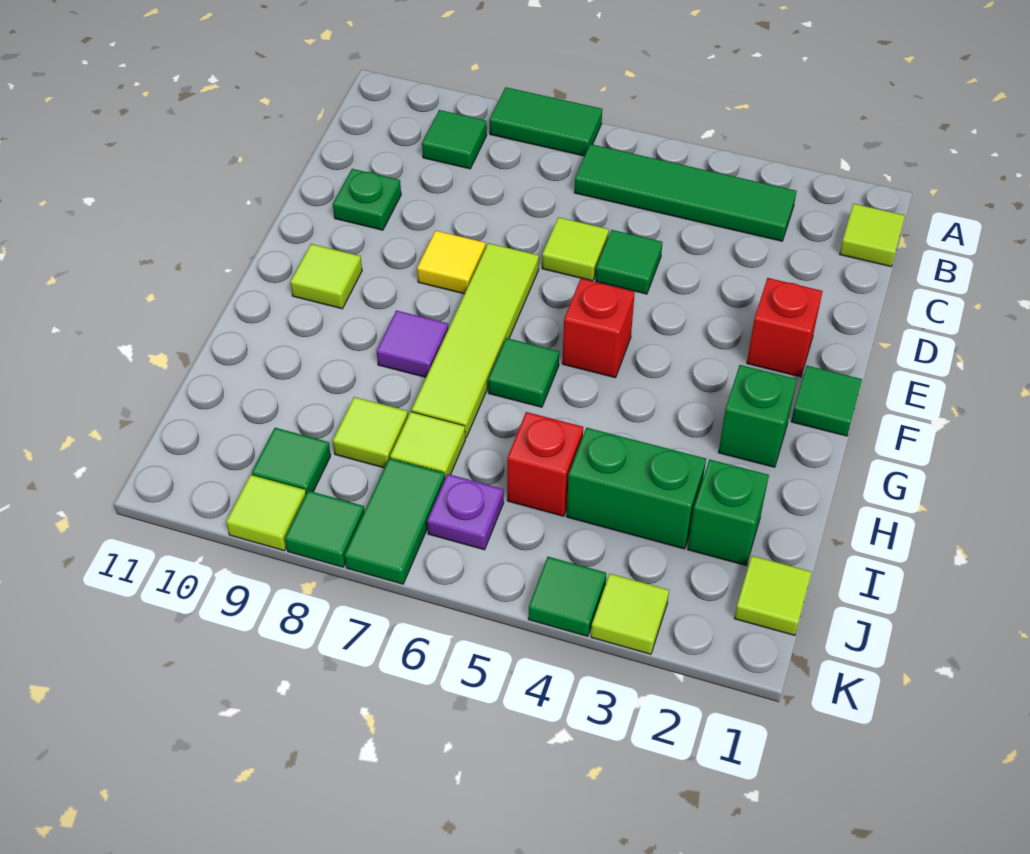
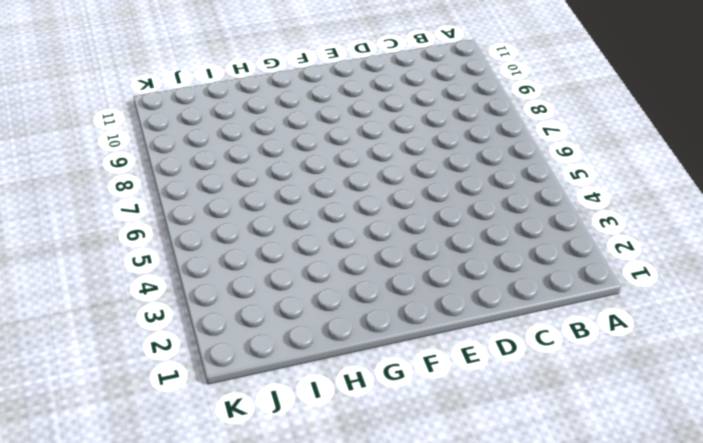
none -> green tile A7:A8 level 1
none -> lime tile B1 level 1
none -> green tile B3:B6 level 1

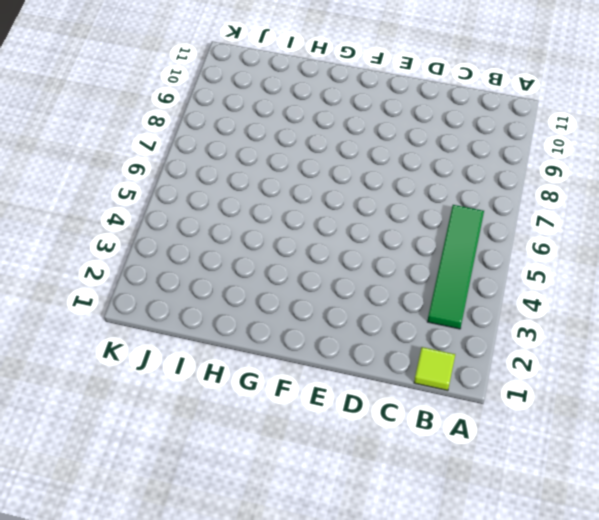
none -> green tile A7:A8 level 1
none -> green tile B9 level 1
none -> green tile D5 level 1

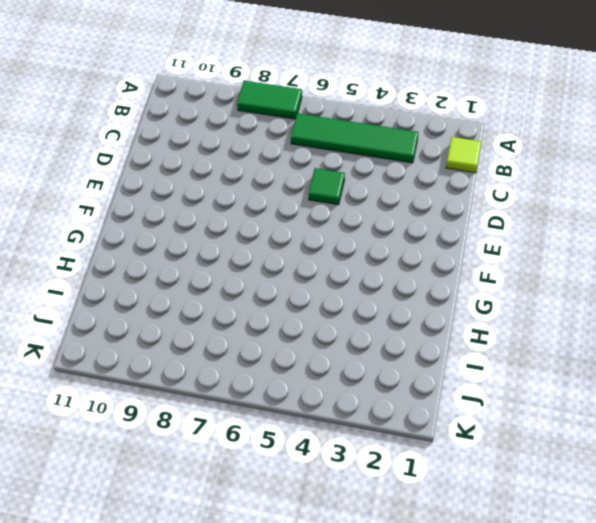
none -> green tile B9 level 1
none -> lime tile D6 level 1
none -> green plate D10 level 1

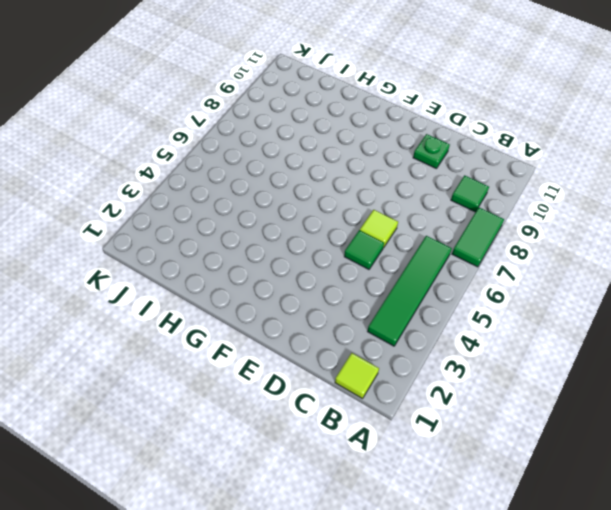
none -> red brick E2 level 1
none -> lime tile E7:H7 level 1
none -> yellow tile E8 level 1

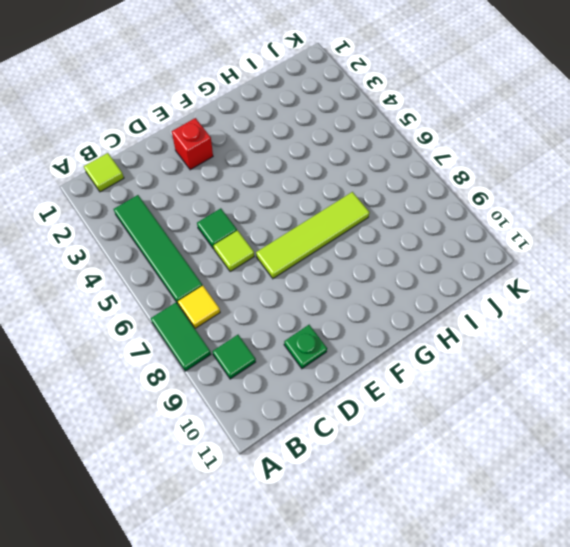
yellow tile B7 level 1 -> yellow tile E8 level 1
none -> green tile F1 level 1
none -> red brick F5 level 1
none -> lime tile F10 level 1

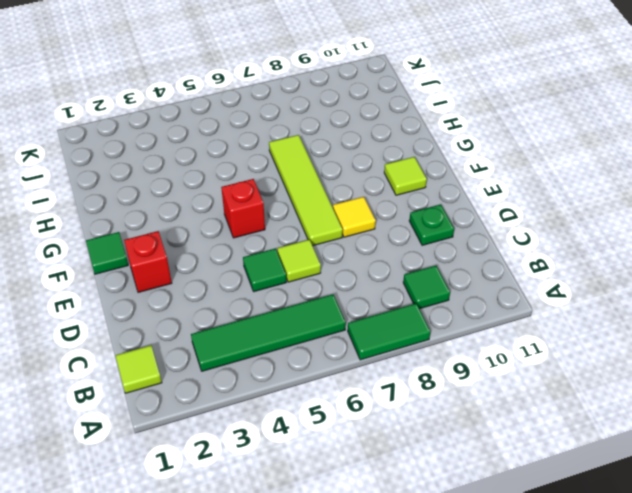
none -> green brick G2 level 1
none -> green tile G6 level 1
none -> purple tile G8 level 1

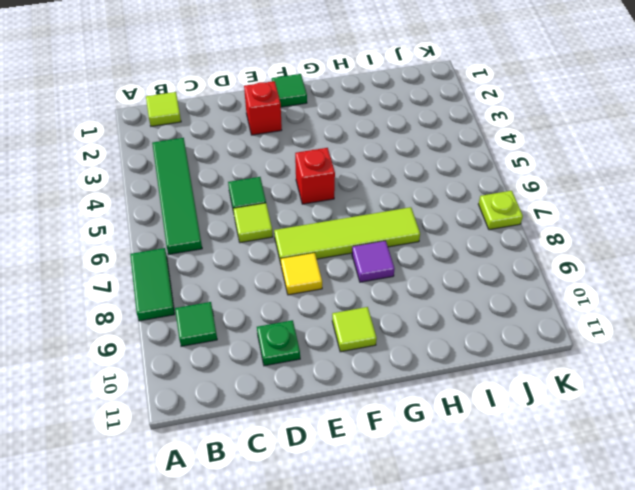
lime plate K7 level 1 -> green tile J7:K7 level 1
none -> green brick G2 level 1
none -> green tile G6 level 1
none -> green brick I2 level 1

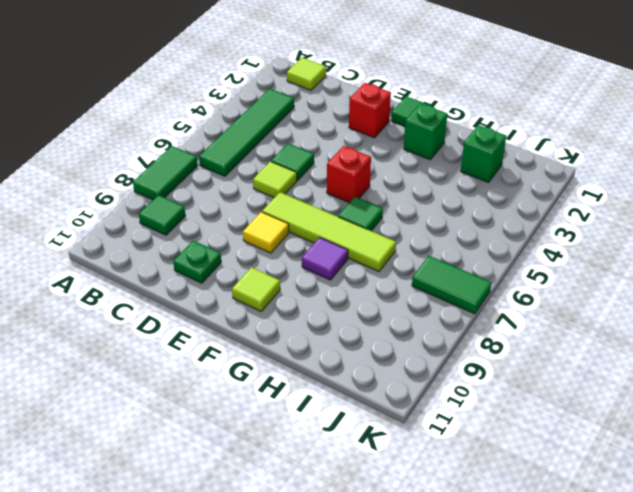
none -> green brick I3:I4 level 1
none -> red brick I5 level 1
none -> lime tile I7 level 1

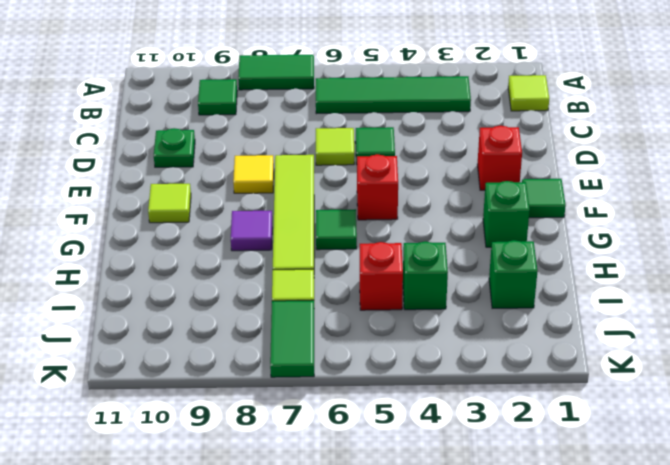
green brick I4 level 1 -> green brick I3:I4 level 1
none -> lime tile I8 level 1
none -> lime tile J1 level 1
none -> purple plate J6 level 1

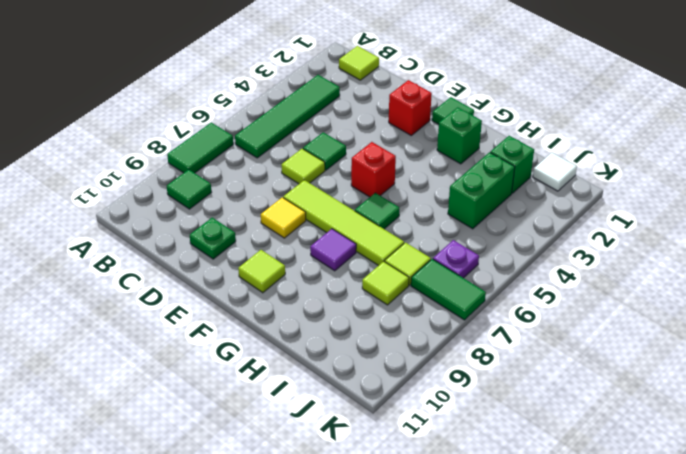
white tile J1 level 1 -> lime tile J1 level 1
none -> red brick I5 level 1
none -> green tile J9 level 1
none -> lime tile K3 level 1

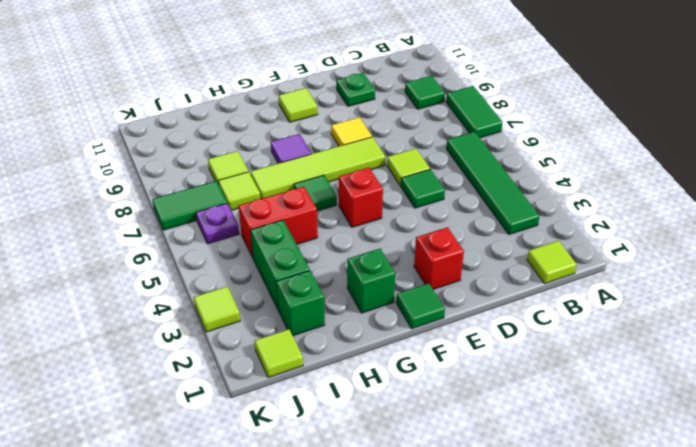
red brick H5:I5 level 1 -> red brick I5 level 1
none -> green tile J9 level 1
none -> green tile K4 level 1
none -> green tile K8 level 1

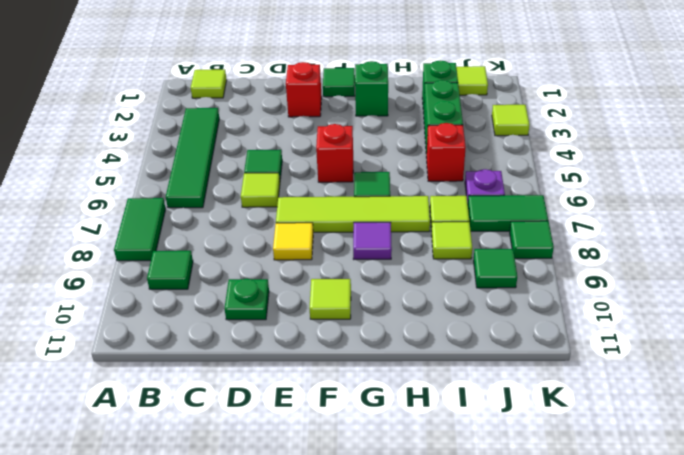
none -> green tile K4 level 1
none -> lime tile K9 level 1

